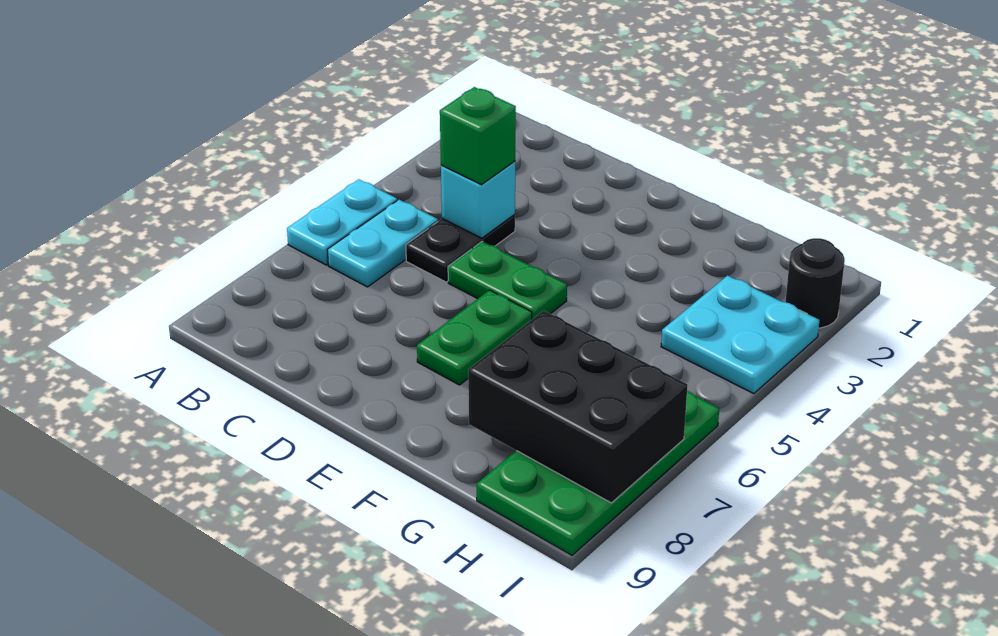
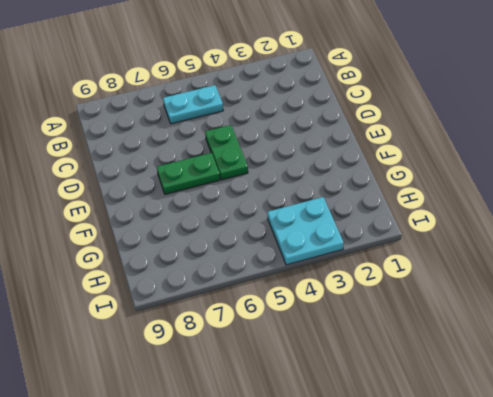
none -> cyan plate A5:A6 level 1
none -> black plate C4:C5 level 1

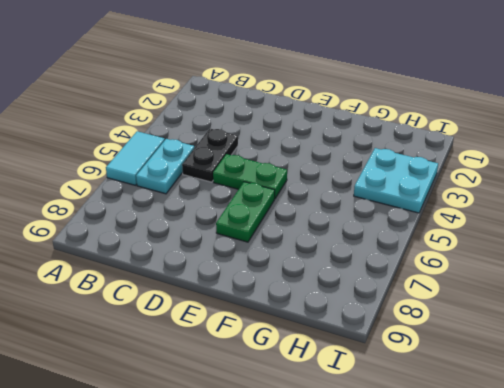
cyan tile A5:A6 level 1 -> cyan plate A5:A6 level 1
none -> green plate H6:I9 level 1
none -> black round brick I2 level 1

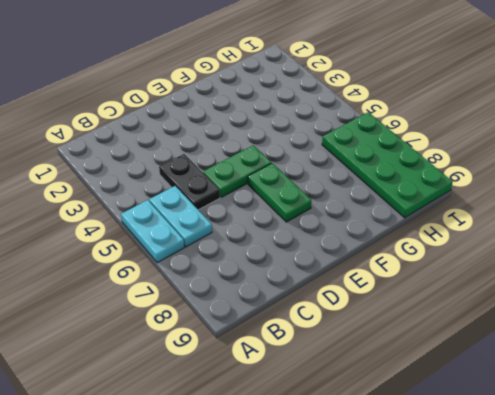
none -> cyan plate H3:I4 level 1
none -> black round brick I2 level 1

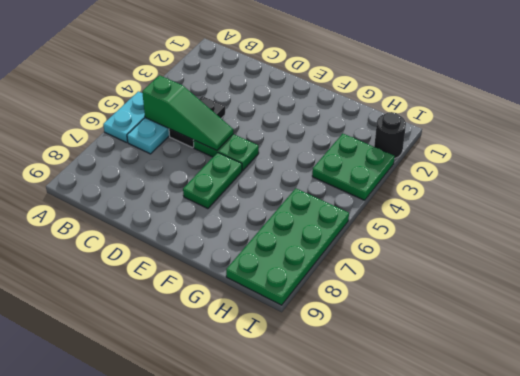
green slope B5:D5 level 2 top B -> none
green plate H3:I4 level 1 -> cyan plate H3:I4 level 1
none -> cyan brick C4 level 2
none -> black brick G7:I8 level 2

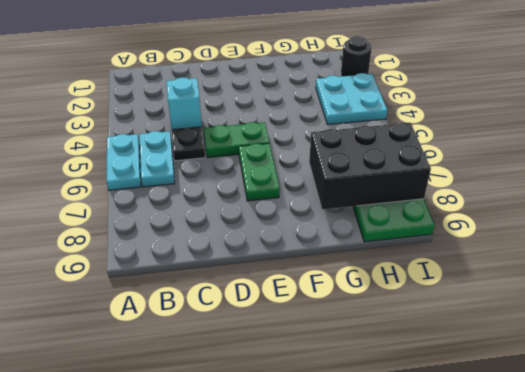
none -> green brick C4 level 3

